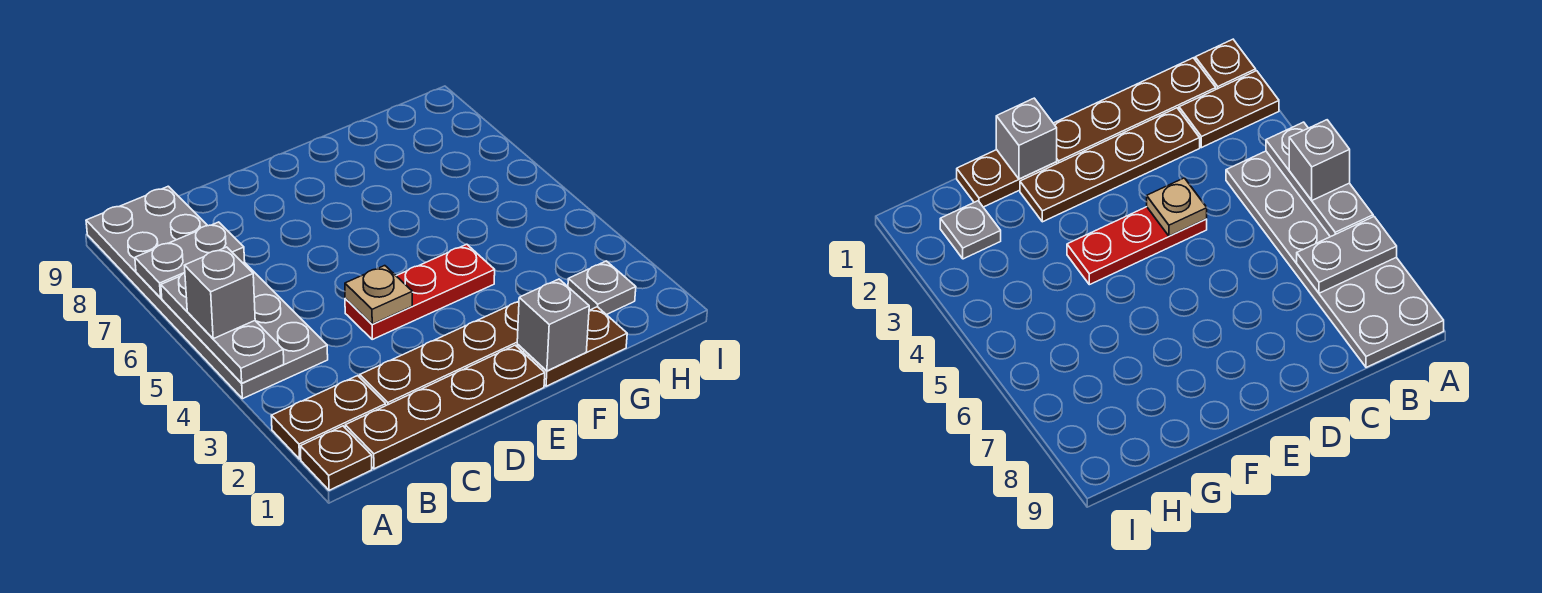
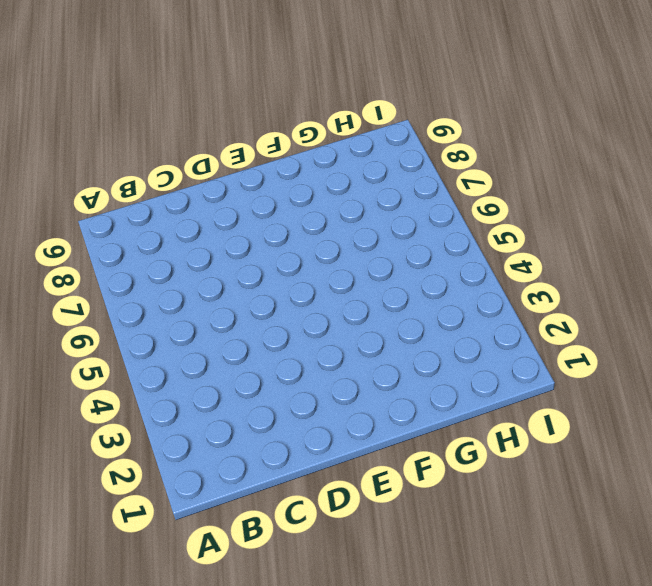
none -> brown plate A1 level 1
none -> brown plate A2:B2 level 1
none -> grey plate A4:B9 level 1

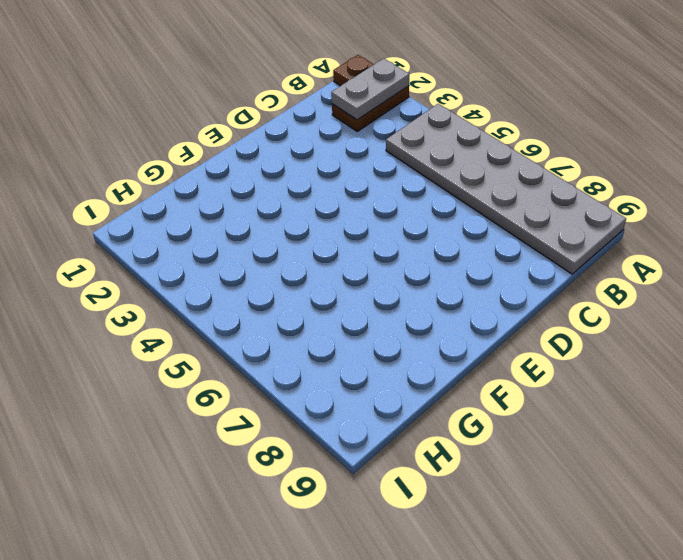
grey plate A2:B2 level 2 -> grey plate A7:B7 level 2
none -> brown plate B1:E1 level 1
none -> brown plate C2:F2 level 1
none -> red plate D4:F4 level 1

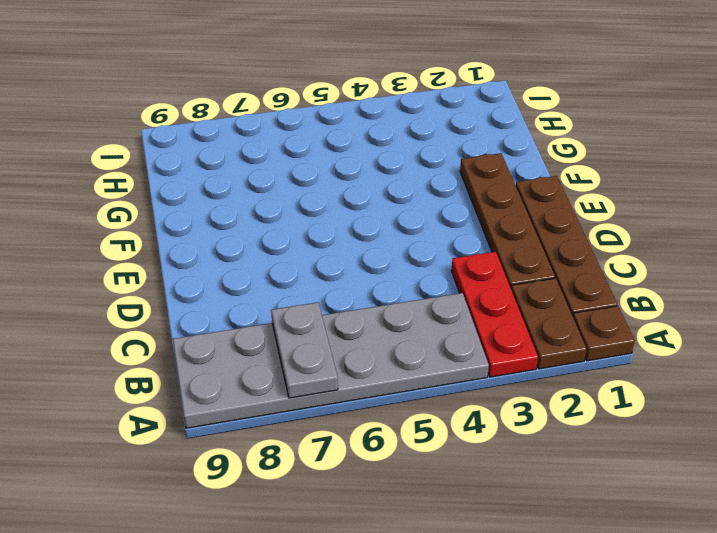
red plate A3:C3 level 1 -> red plate D4:F4 level 1
none -> brown plate F1:G1 level 1
none -> grey plate H2 level 1
none -> grey plate A4:A6 level 2

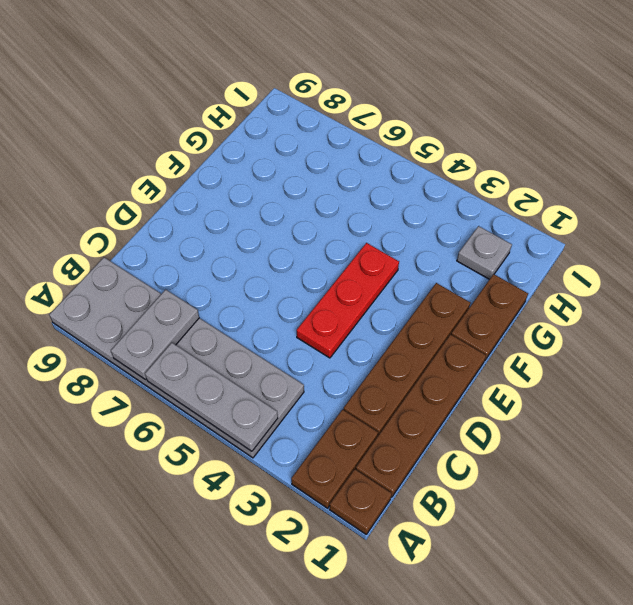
none -> tan plate D4 level 2
none -> grey brick F1 level 2
none -> grey brick A5 level 3

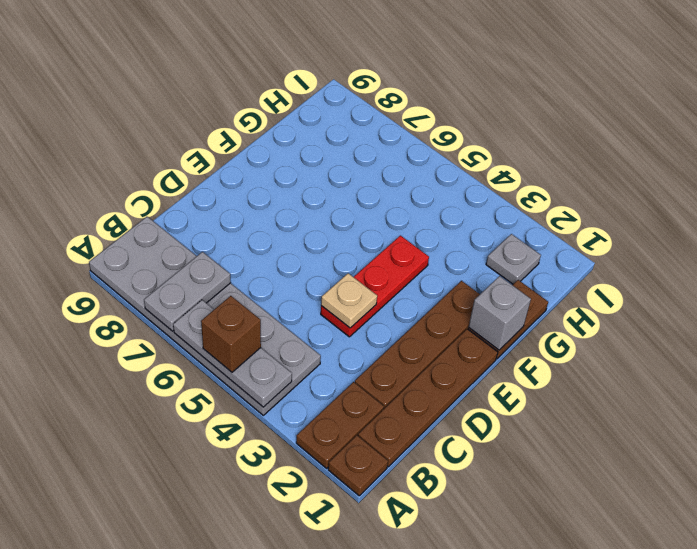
brown brick A5 level 3 -> grey brick A5 level 3

